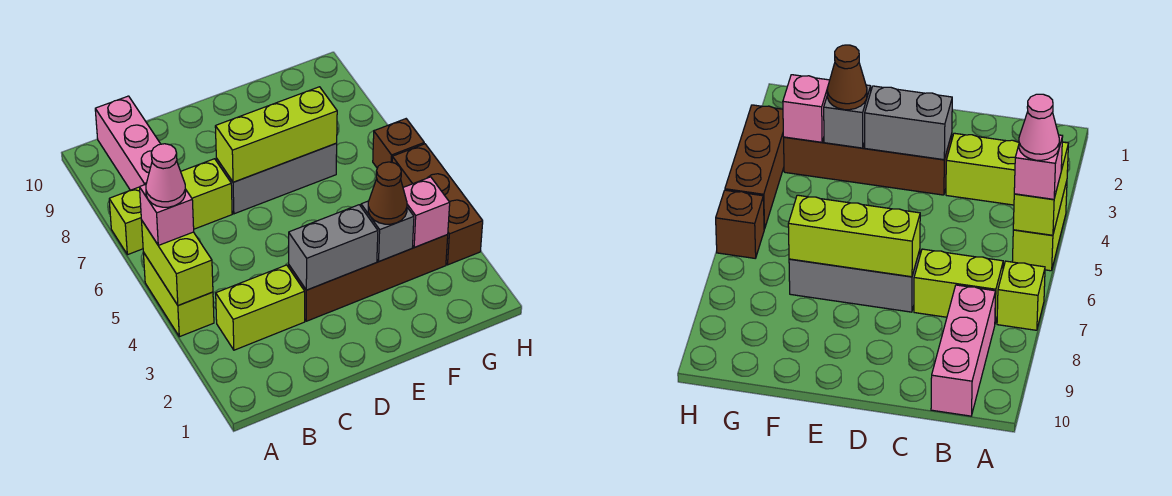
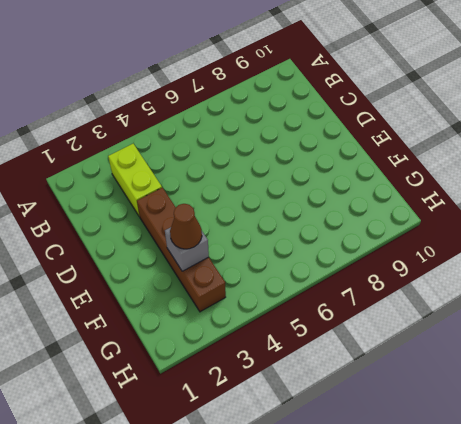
none -> lime brick A4:A5 level 1
none -> lime brick A7 level 1
none -> lime brick B7:C7 level 1

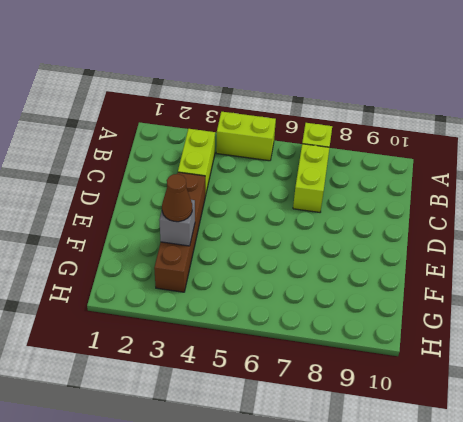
none -> pink brick B8:B10 level 1
none -> grey brick D7:F7 level 1
none -> brown brick H3:H5 level 1

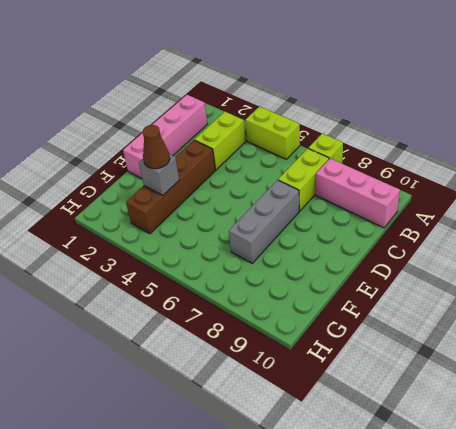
pink brick B1:E1 level 1 -> none
none -> brown brick H3:H5 level 1
none -> brown brick H6 level 1
none -> lime brick A4:A5 level 2

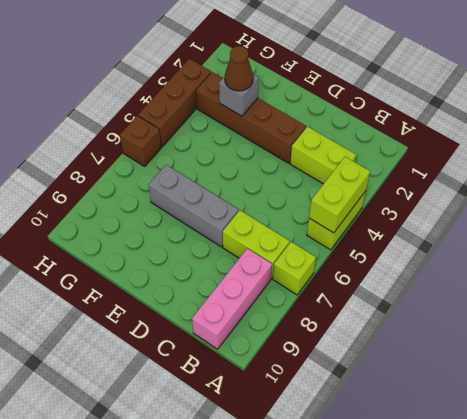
none -> grey brick D3:E3 level 2
none -> lime brick D7:F7 level 2
none -> pink brick G3 level 2

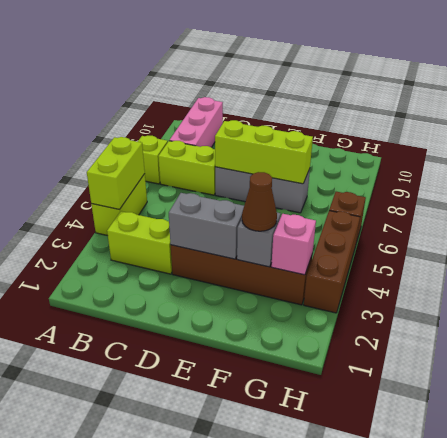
none -> pink brick A5 level 3
none -> pink cone A5 level 4

